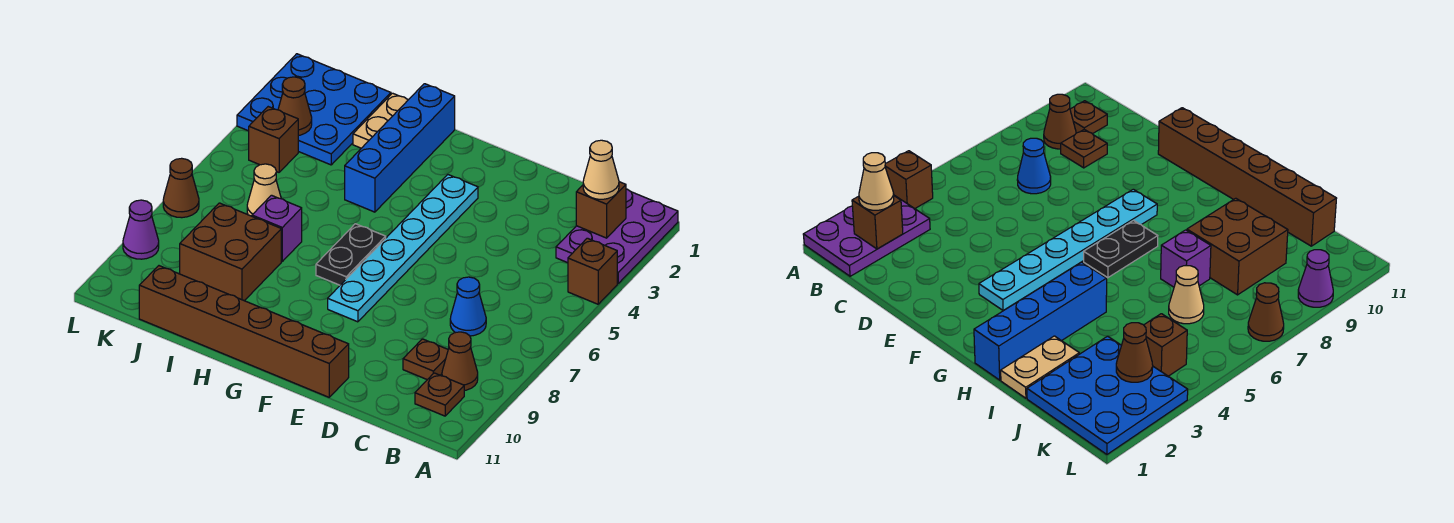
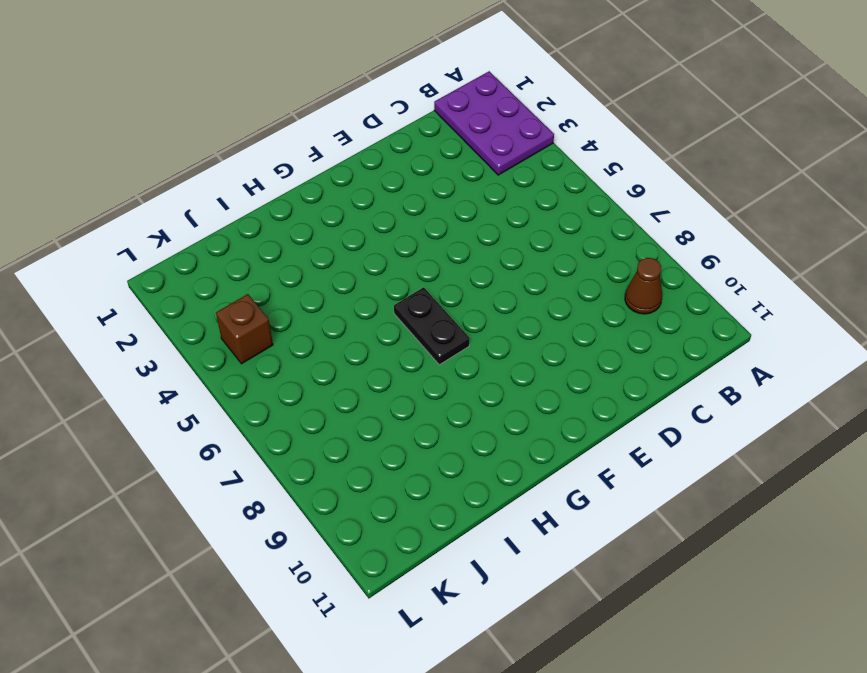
none -> brown brick A4 level 1
none -> brown plate B10 level 1
none -> blue cone C7 level 1

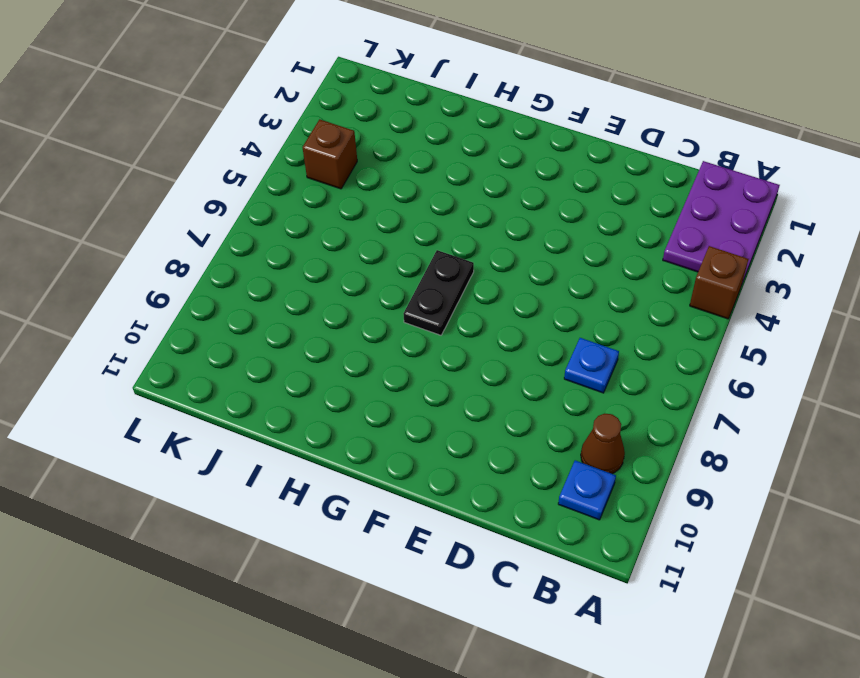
blue plate B10 level 1 -> brown plate B10 level 1
blue plate C7 level 1 -> blue cone C7 level 1
none -> brown plate C9 level 1
none -> brown brick E11:J11 level 1
none -> cyan plate F3:F8 level 1

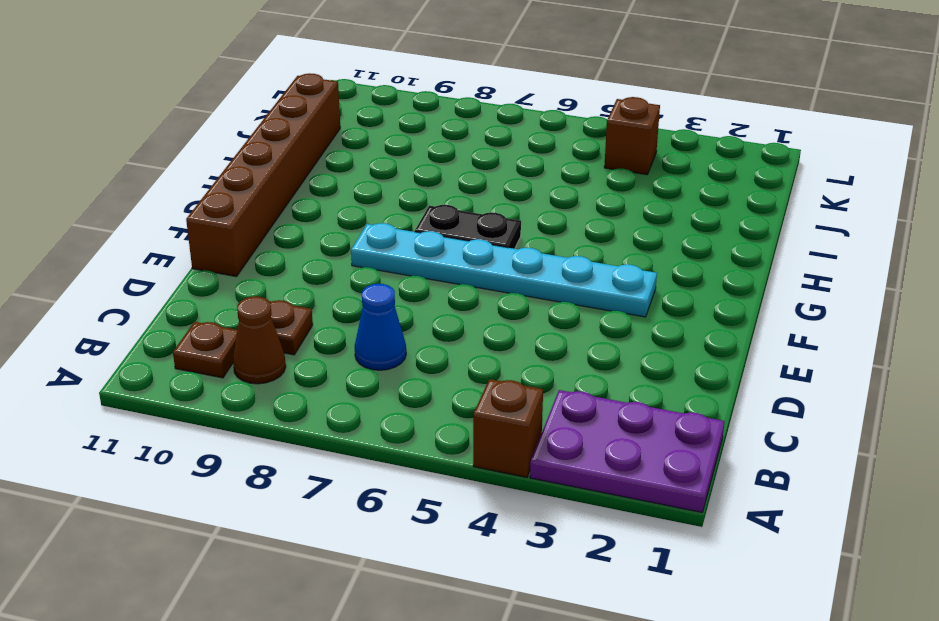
none -> blue brick H1:H4 level 1
none -> tan plate I1:I2 level 1
none -> purple brick I7 level 1

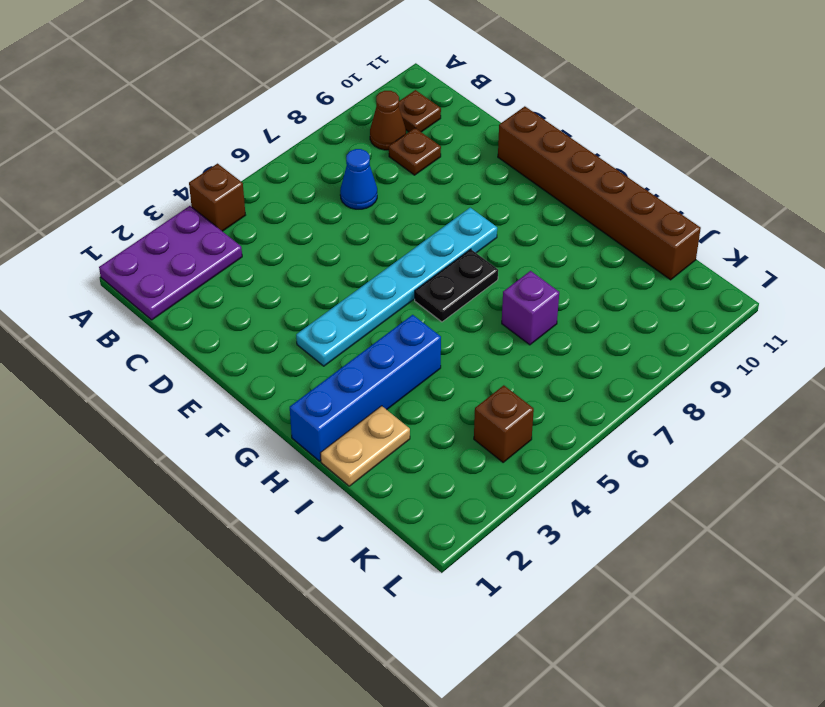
none -> brown brick I8:J9 level 1
none -> blue plate J1:L3 level 1
none -> tan cone J6 level 1

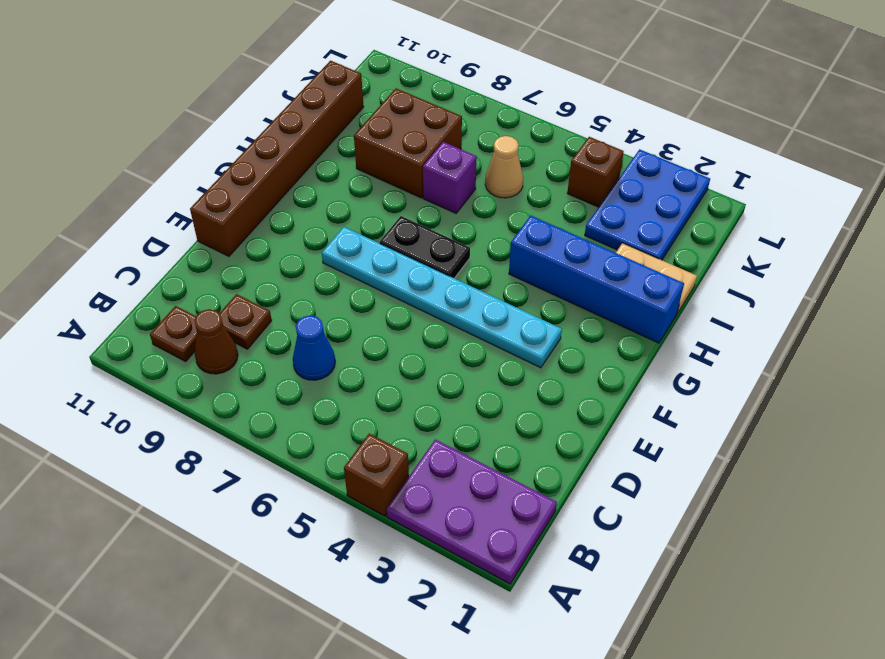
blue plate J2:L3 level 1 -> blue plate J1:L3 level 1
none -> brown cone L7 level 1
none -> purple cone L9 level 1
none -> brown brick B2 level 2

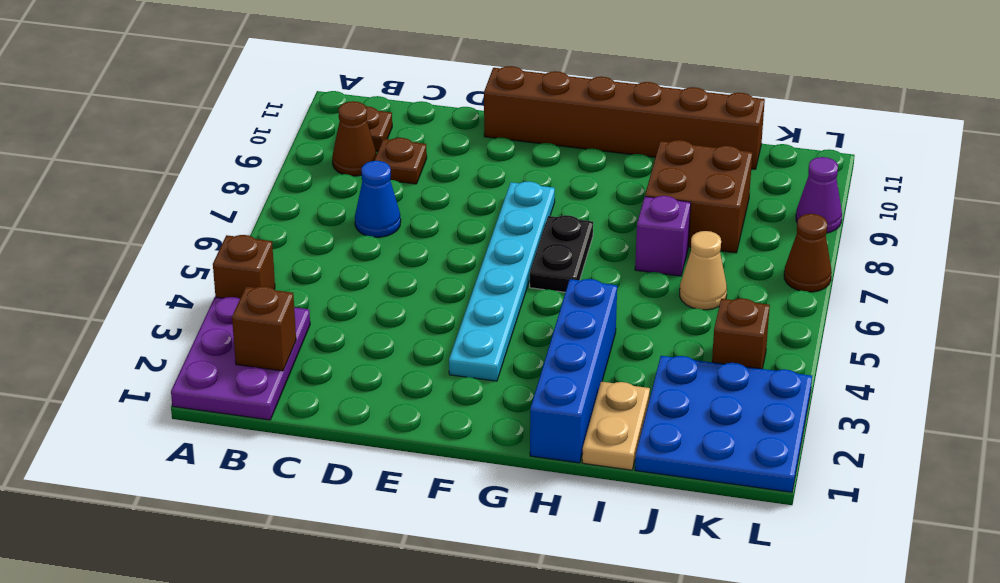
none -> brown cone K3 level 2
none -> tan cone B2 level 3

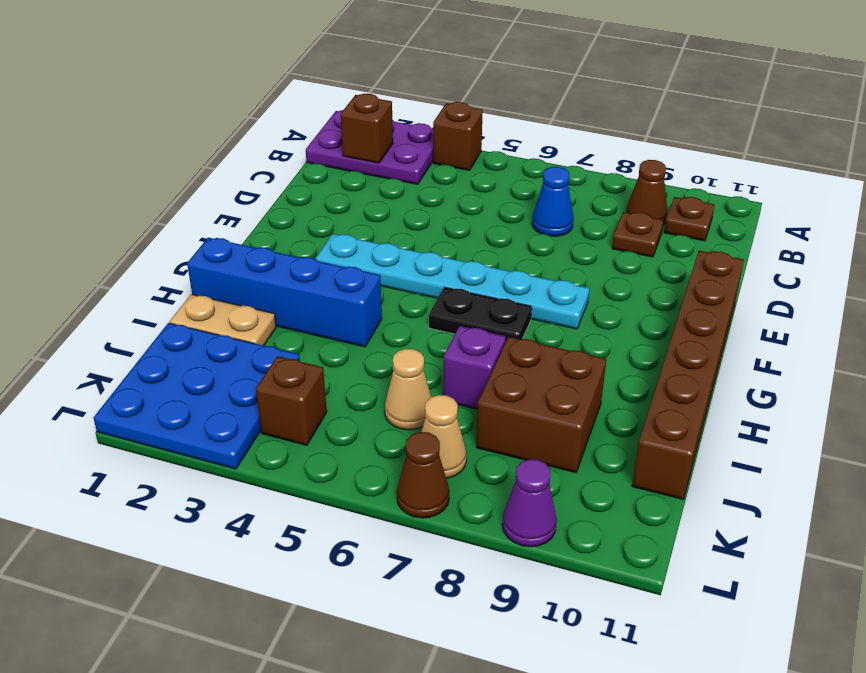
tan cone K7 level 1 -> tan cone B2 level 3
none -> brown cone K3 level 2

